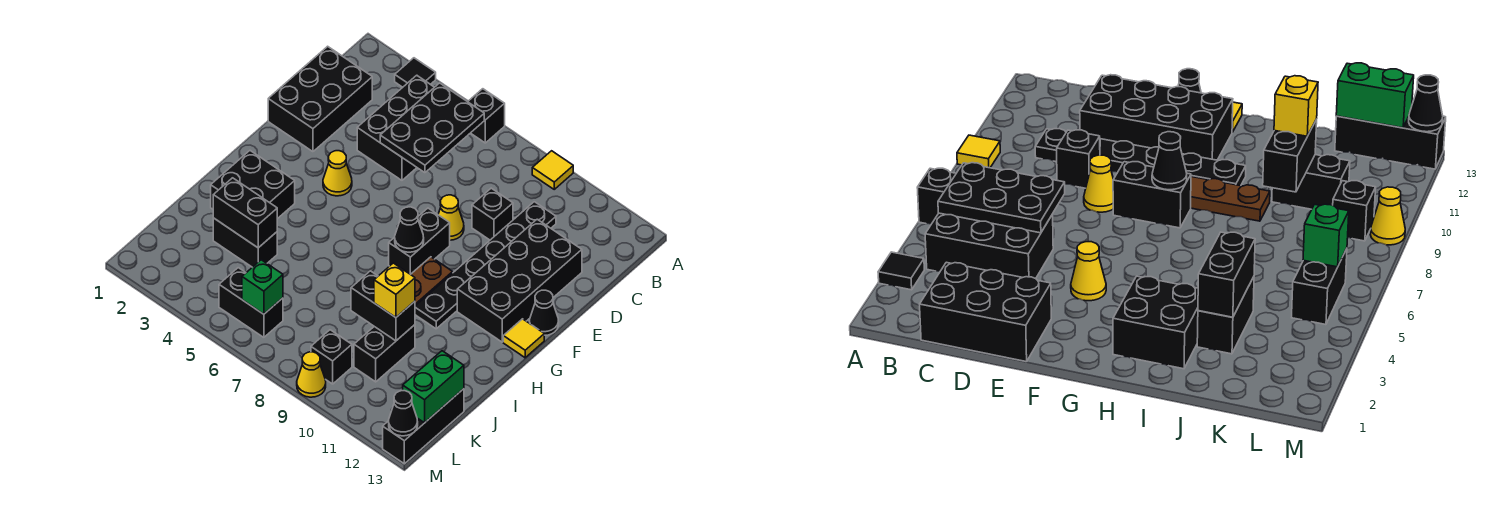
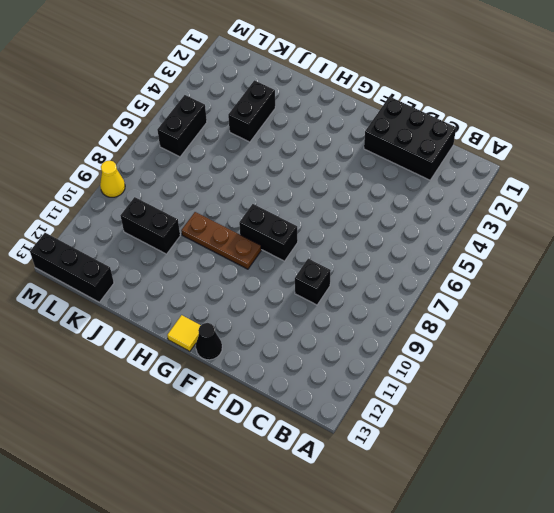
none -> black tile A3 level 1
none -> black brick A6 level 1
none -> yellow tile A9 level 1

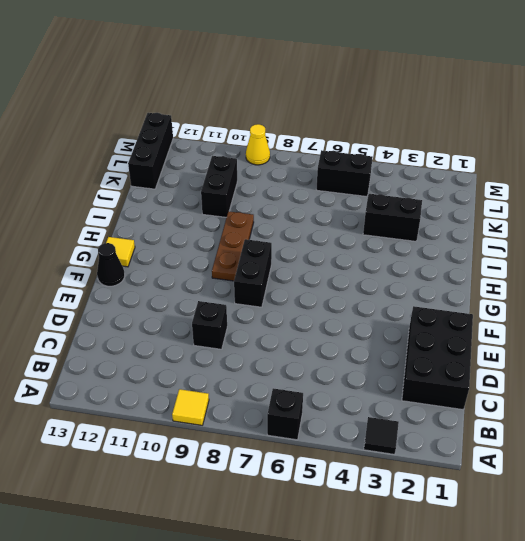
none -> black brick B4:D5 level 1
none -> black plate C10:H10 level 1
none -> black brick D11:G12 level 1

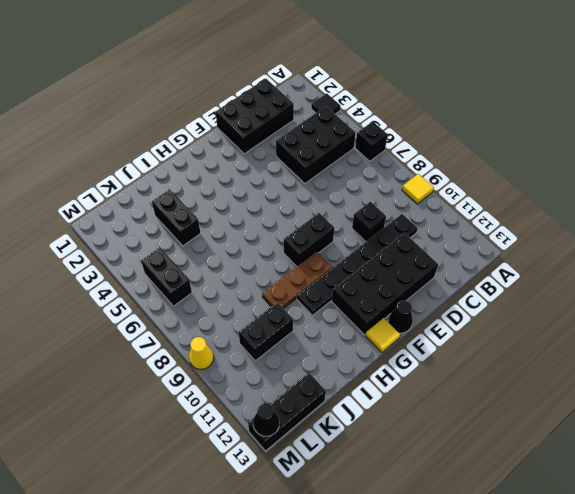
none -> yellow cone E8 level 1
none -> yellow cone F4 level 1
none -> black brick H2:I3 level 1

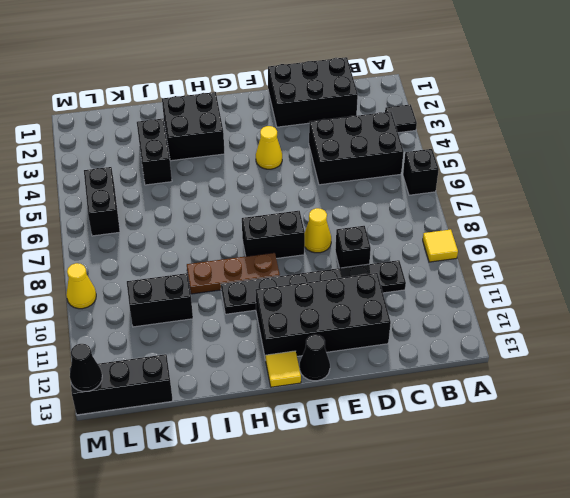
none -> black brick L9 level 1
none -> black plate B5:D6 level 2
none -> black cone G8 level 2

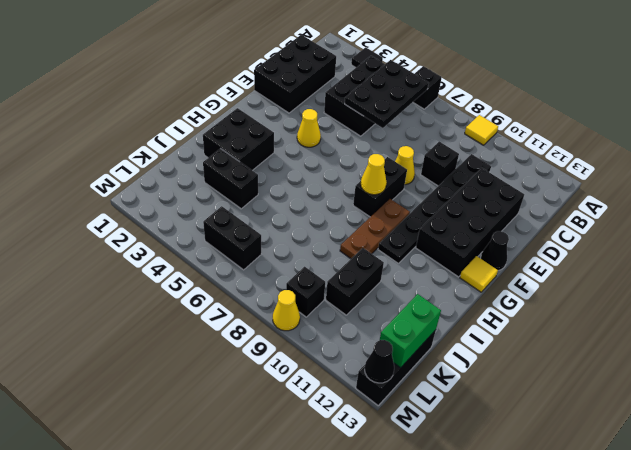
yellow cone G8 level 2 -> black cone G8 level 2
none -> black brick J3:J4 level 2
none -> black brick J9:J10 level 2
none -> green brick L6 level 2

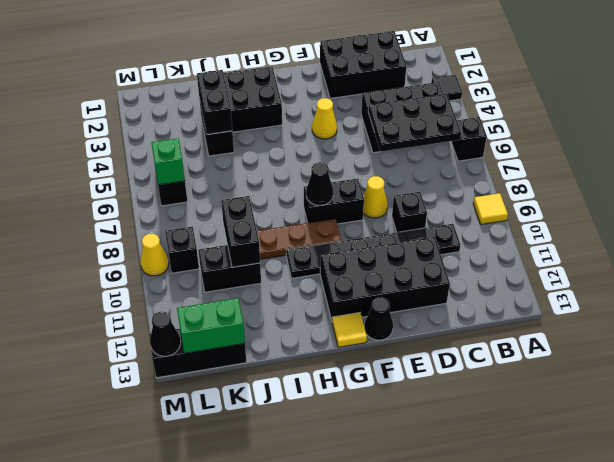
none -> yellow brick J10 level 3

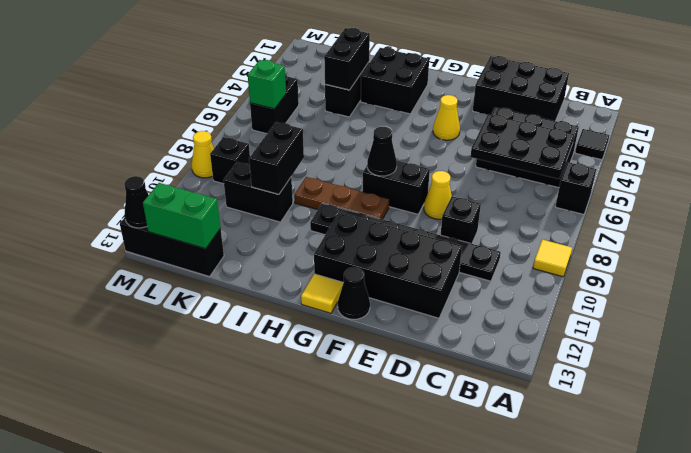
none -> yellow brick J10 level 3

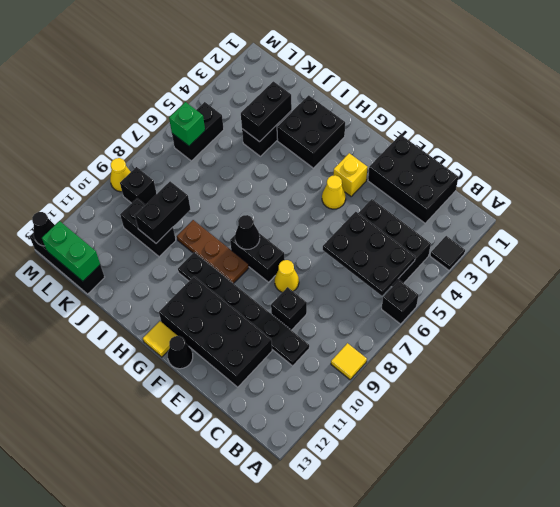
yellow brick F3 level 1 -> yellow brick J10 level 3

